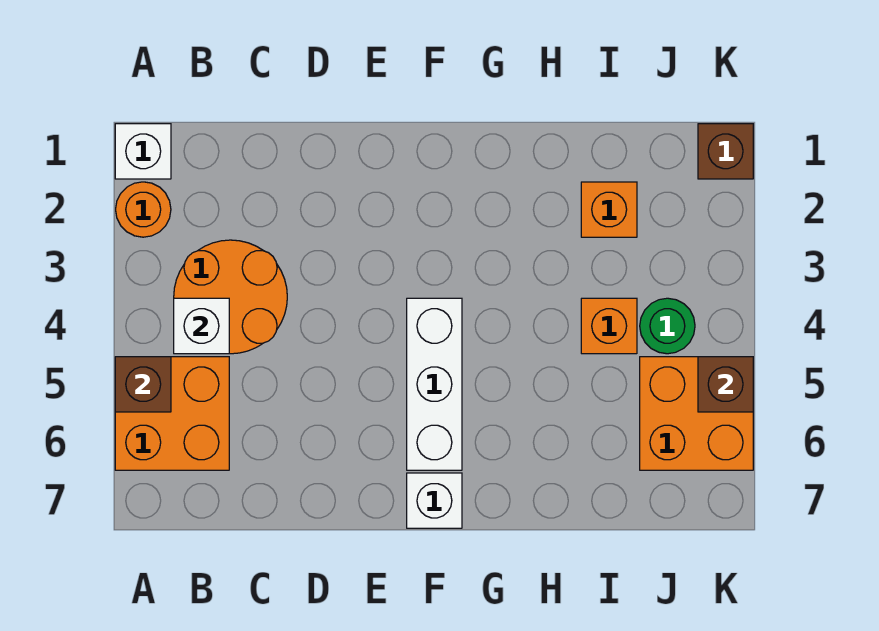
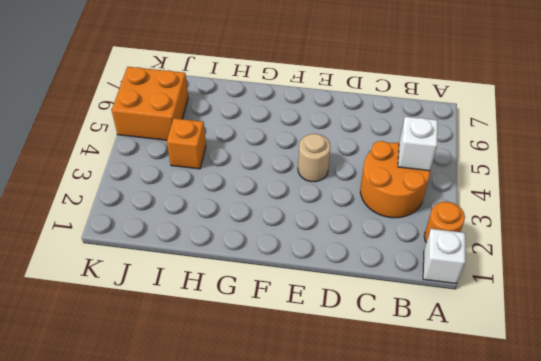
tan round brick E4 level 1 -> none
none -> orange brick A5:B6 level 1
none -> white brick F4:F6 level 1
none -> white brick F7 level 1

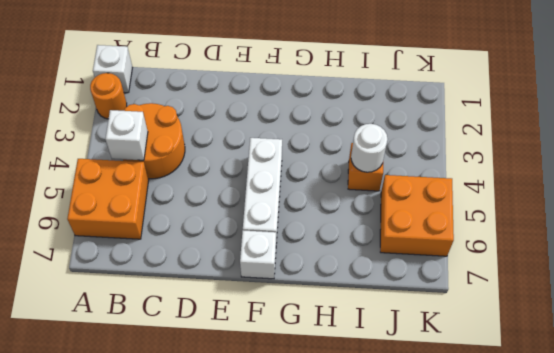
white round brick I4 level 2 -> none
none -> orange brick I2 level 1
none -> green round brick J4 level 1
none -> brown brick K1 level 1

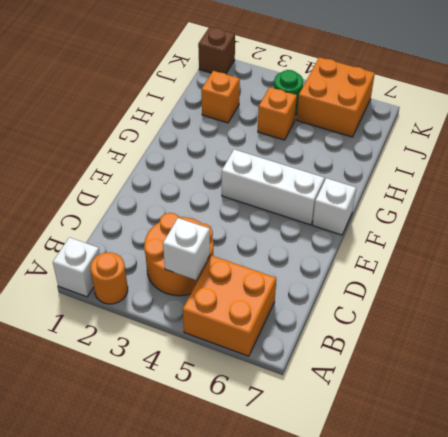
none -> brown brick A5 level 2
none -> brown brick K5 level 2

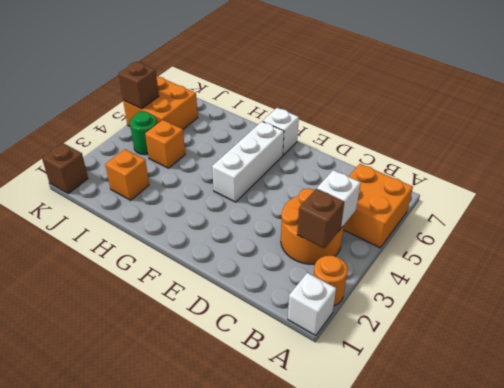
brown brick B3 level 2 -> brown brick A5 level 2

